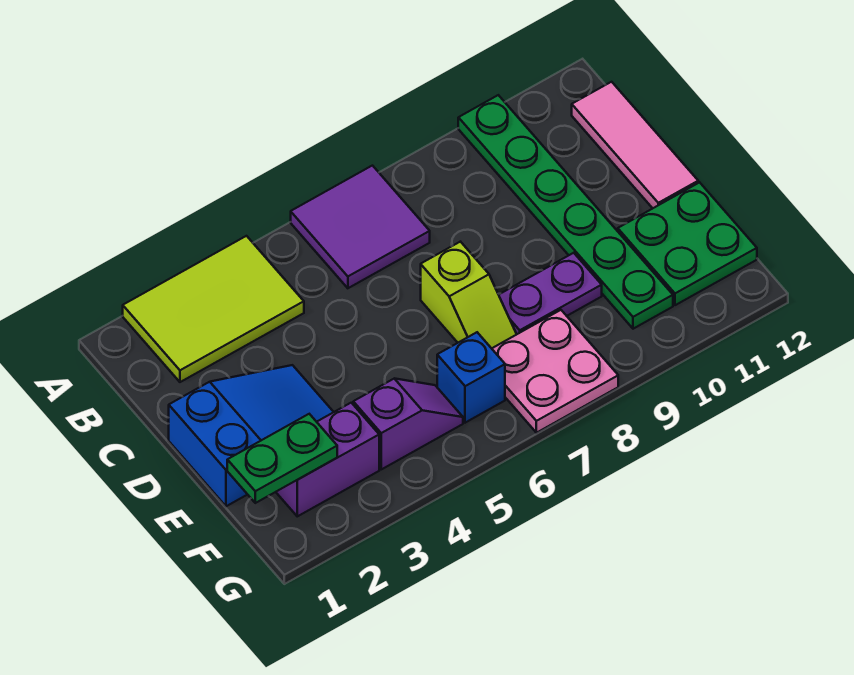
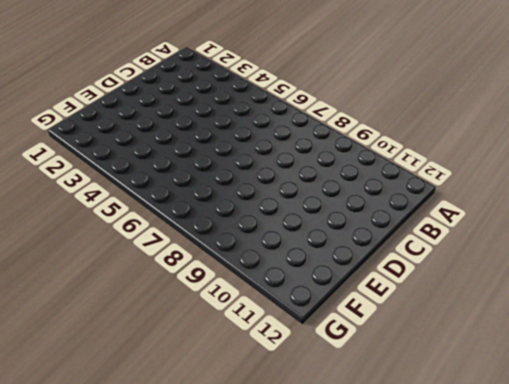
none -> lime tile A2:B4 level 1
none -> purple tile A6:B7 level 1
none -> green plate A10:F10 level 1

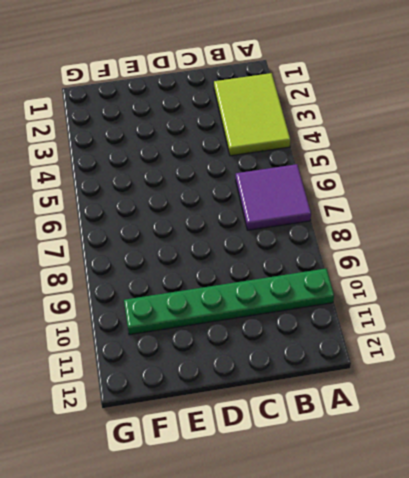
none -> pink tile B12:D12 level 1
none -> blue slope D1:E3 level 1 top 1
none -> lime slope D7:E7 level 1 top D

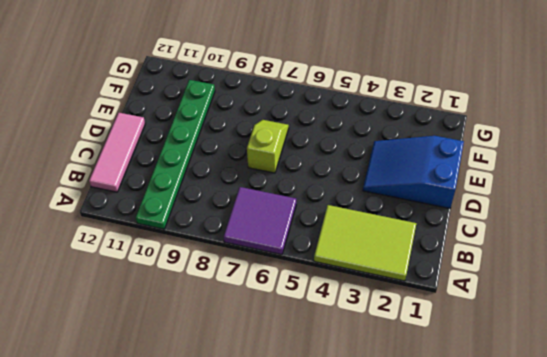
none -> purple plate E8:E9 level 1
none -> green plate E11:F12 level 1
none -> purple brick F2:F3 level 1

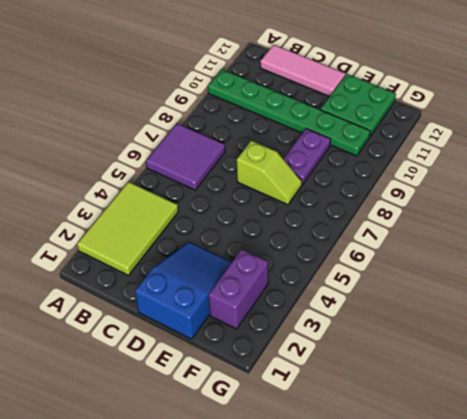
none -> purple slope F4:F5 level 1 top 4
none -> blue brick F6 level 1
none -> pink plate F7:G8 level 1

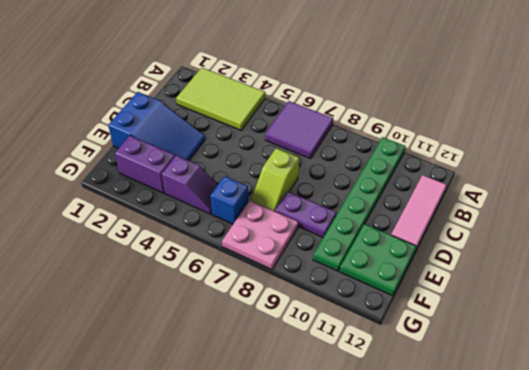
none -> green plate F1:F2 level 2

